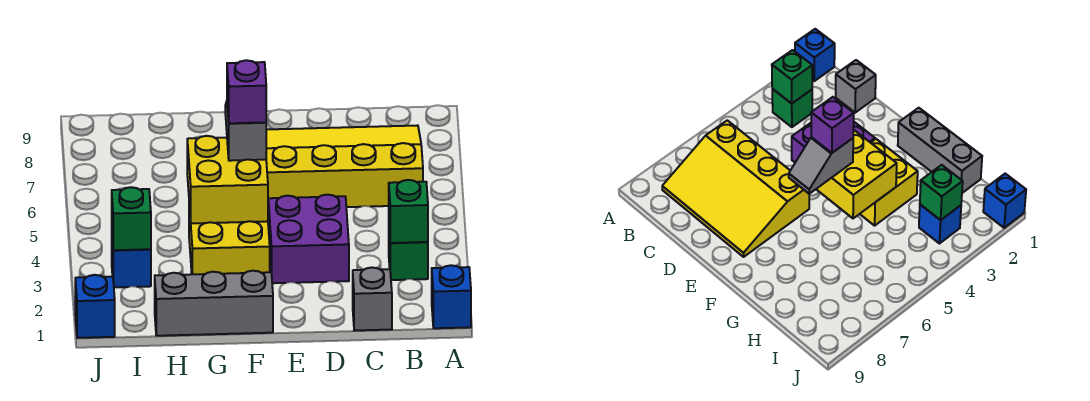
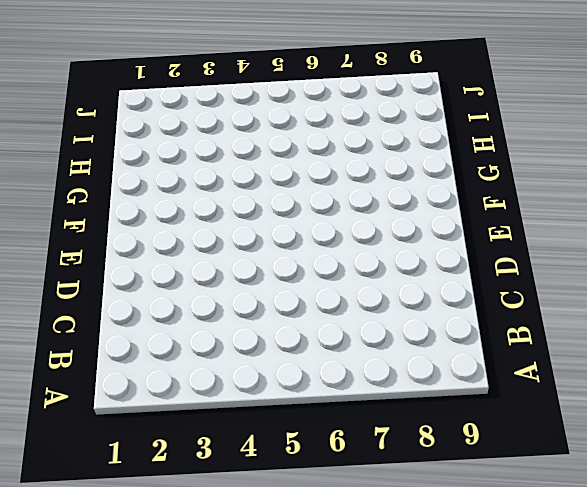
none -> blue brick A1 level 1
none -> green brick B3 level 1
none -> yellow slope B6:E8 level 1 top 6

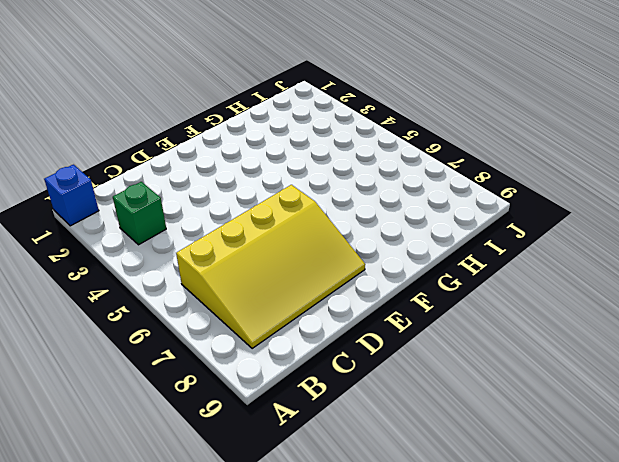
none -> grey brick C1 level 1
none -> purple brick D3:E4 level 1
none -> grey brick F1:H1 level 1

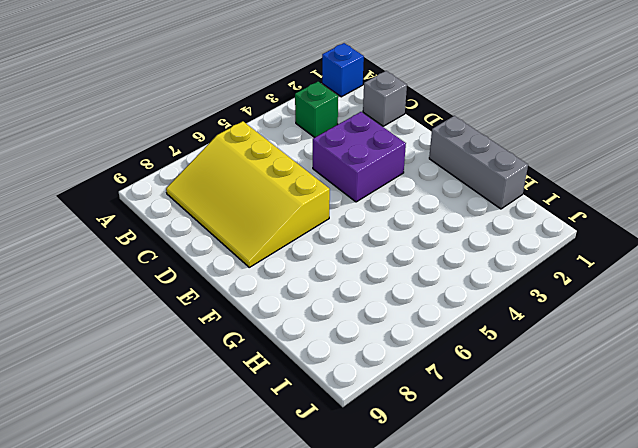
none -> yellow brick F3:G4 level 1
none -> blue brick I3 level 1
none -> blue brick J1 level 1

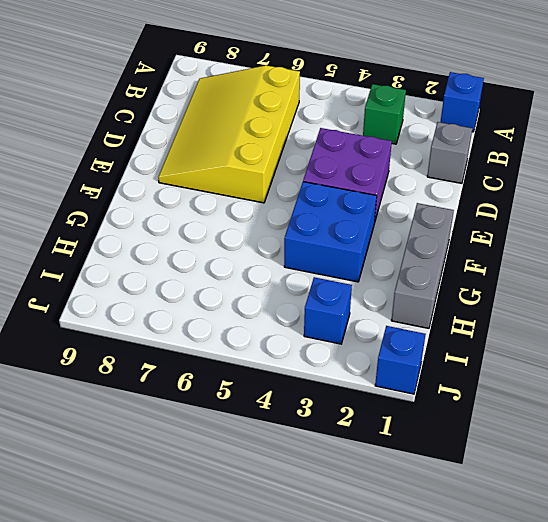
blue brick F3:G4 level 1 -> yellow brick F3:G4 level 1
none -> green brick B3 level 2
none -> yellow brick F4:G5 level 2
none -> green brick I3 level 2

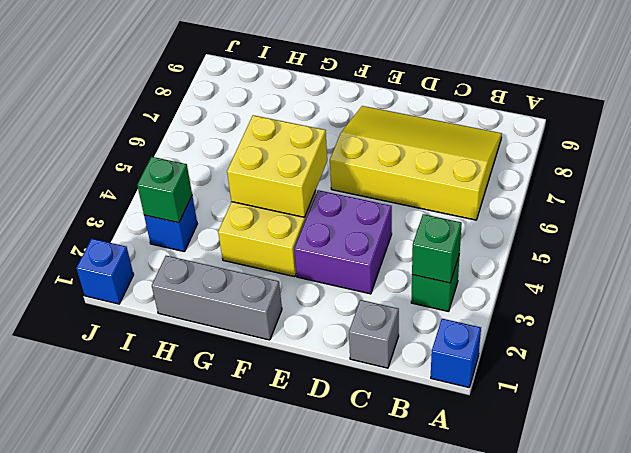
none -> grey slope F5:F6 level 3 top 5
none -> purple brick F5 level 4

